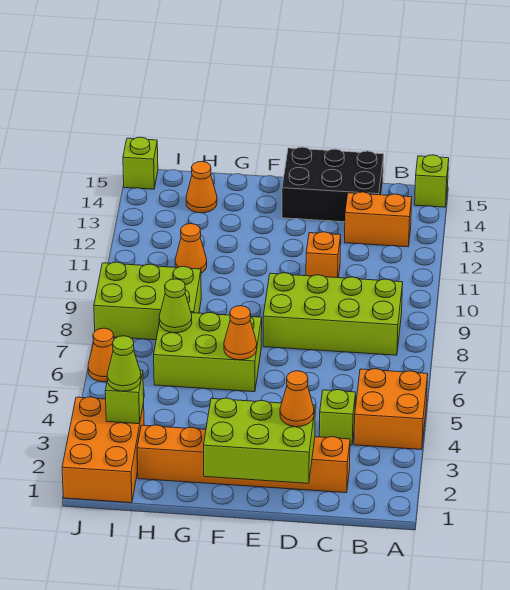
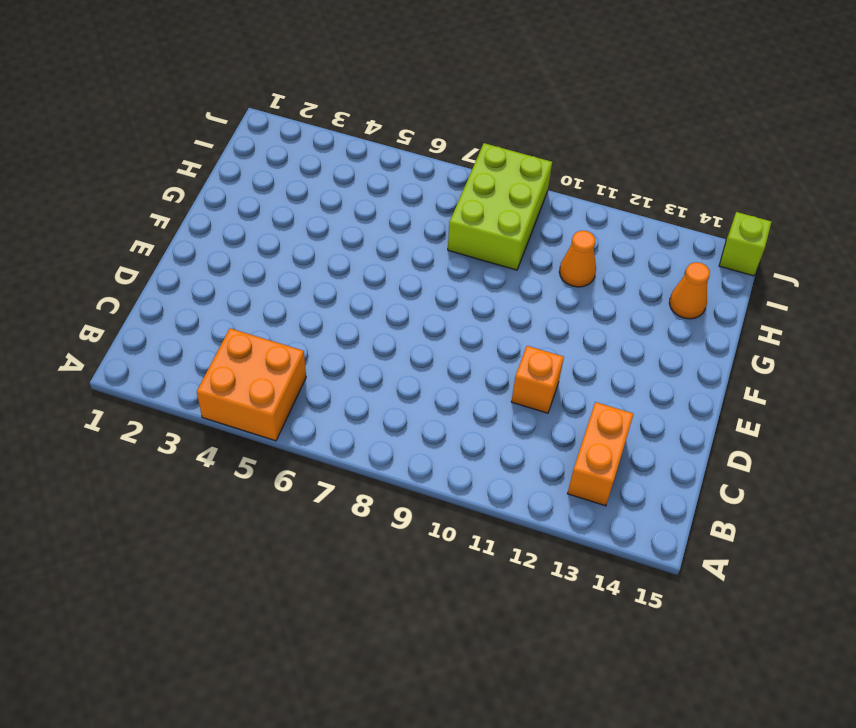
none -> lime brick A15 level 1
none -> lime brick B8:E9 level 1
none -> orange brick C2:H2 level 1

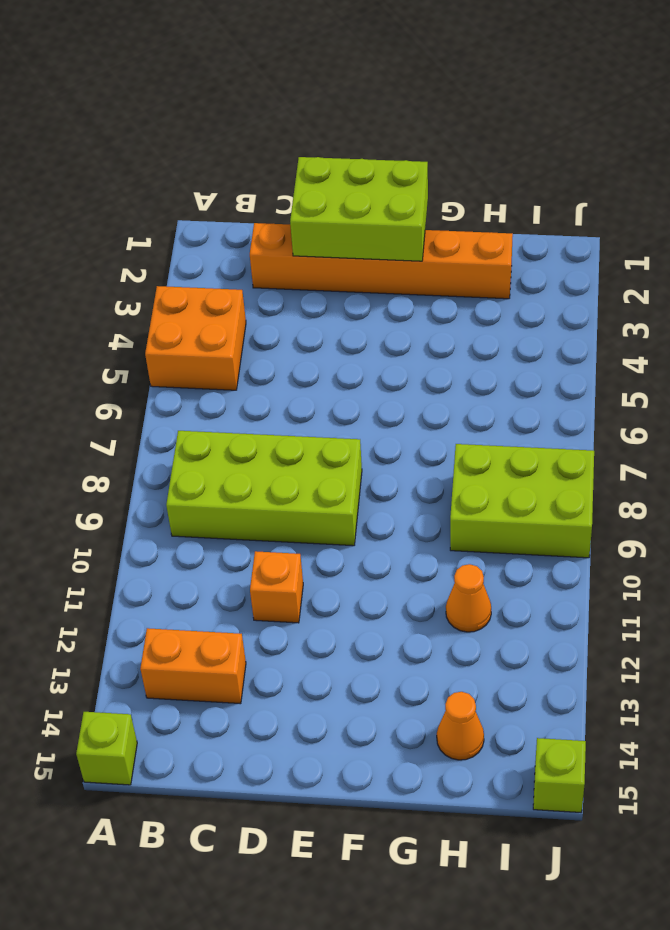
none -> lime brick C4 level 1
none -> black brick C14:E15 level 1
none -> lime brick F6:H7 level 1

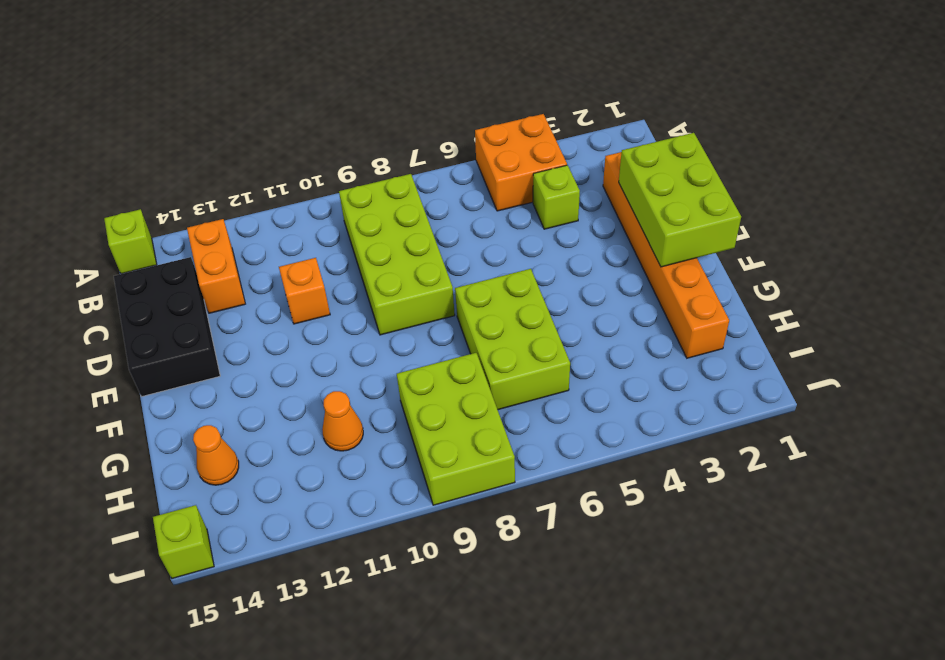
none -> orange brick I1:J3 level 1
none -> orange cone J6 level 1
none -> orange cone F6 level 2

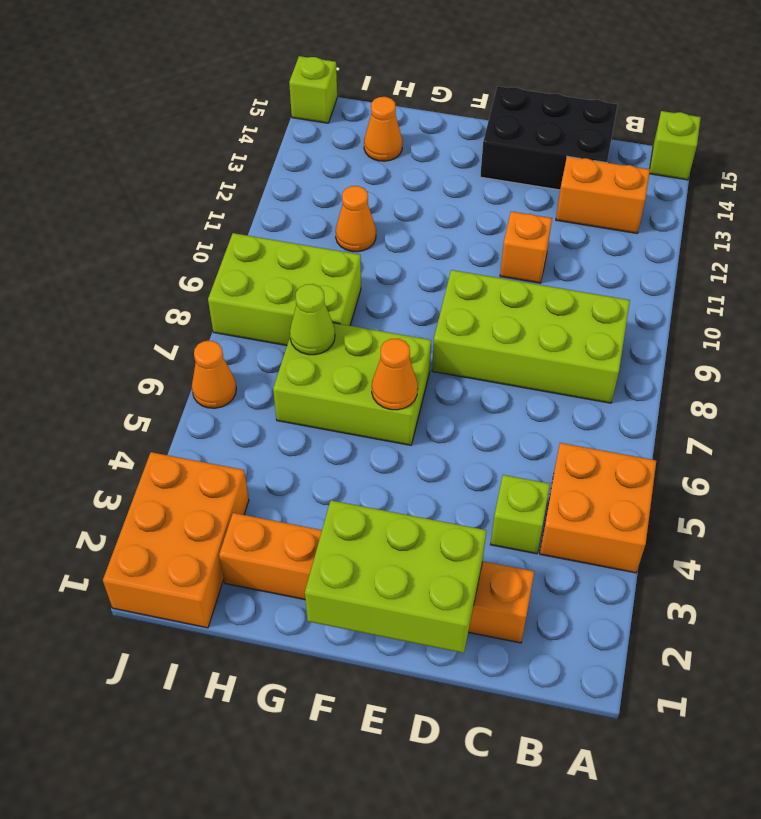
none -> lime brick I3 level 2
none -> orange cone D2 level 3
none -> lime cone I3 level 3

